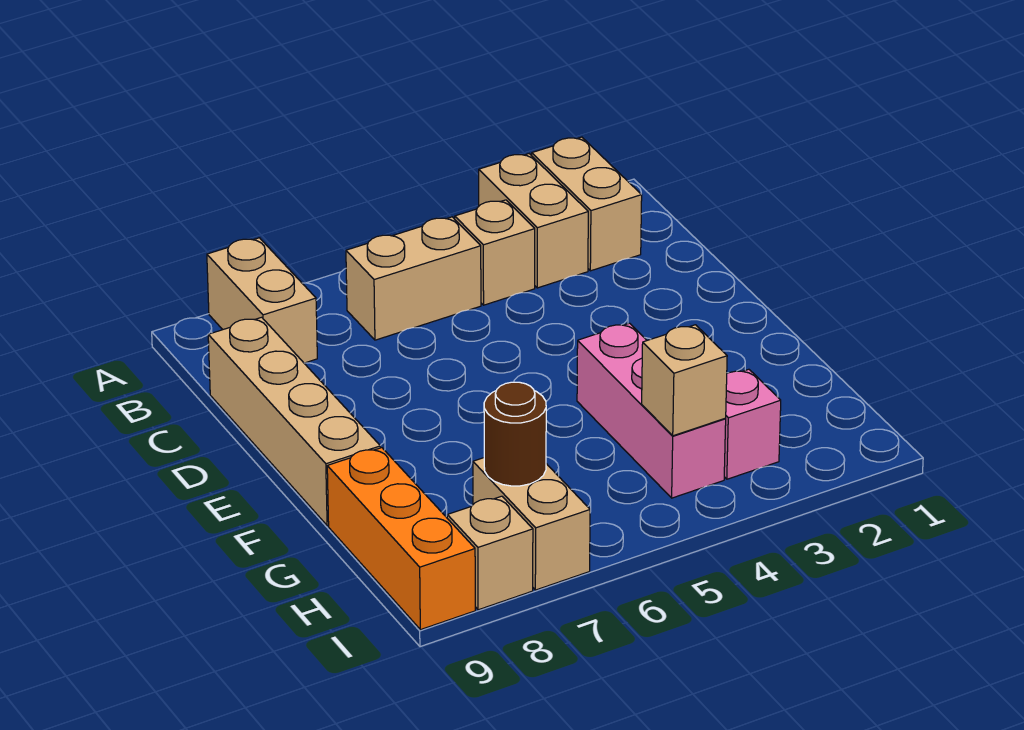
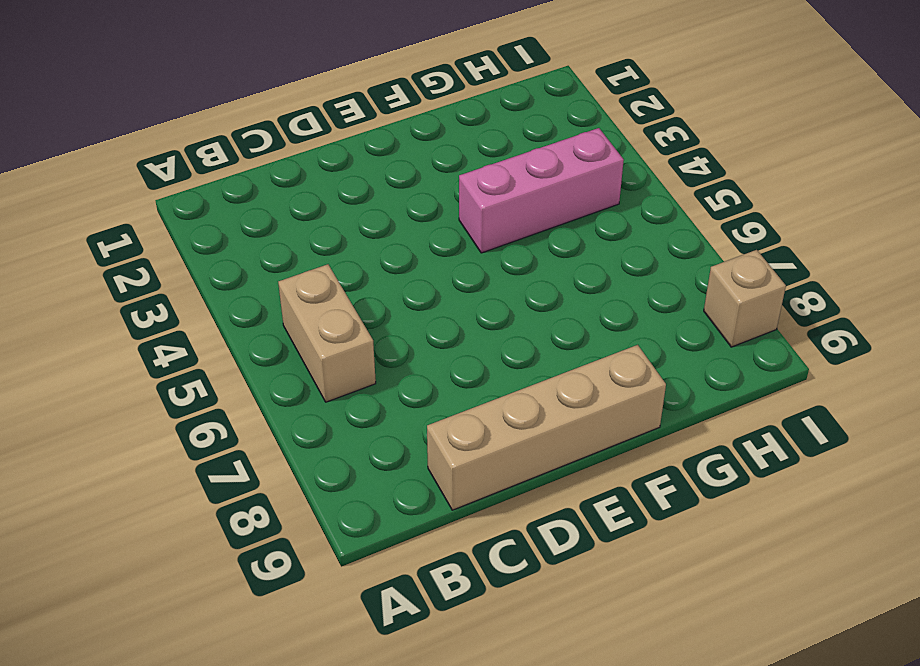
none -> tan brick A2:B2 level 1
none -> tan brick A3:B3 level 1
none -> tan brick A8:B8 level 1

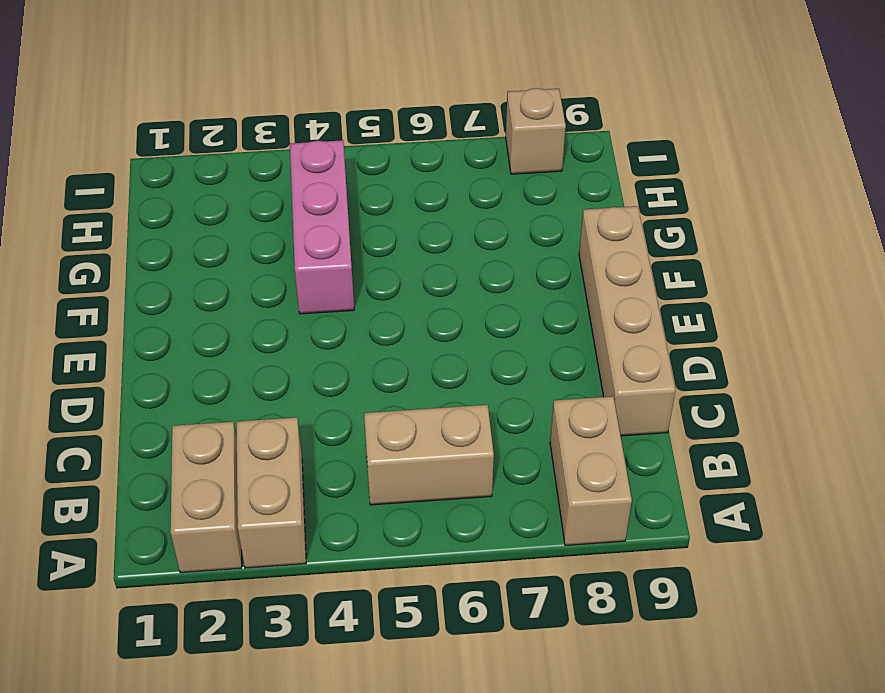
none -> tan brick B4 level 1
none -> orange brick G9:I9 level 1
none -> pink brick H3 level 1

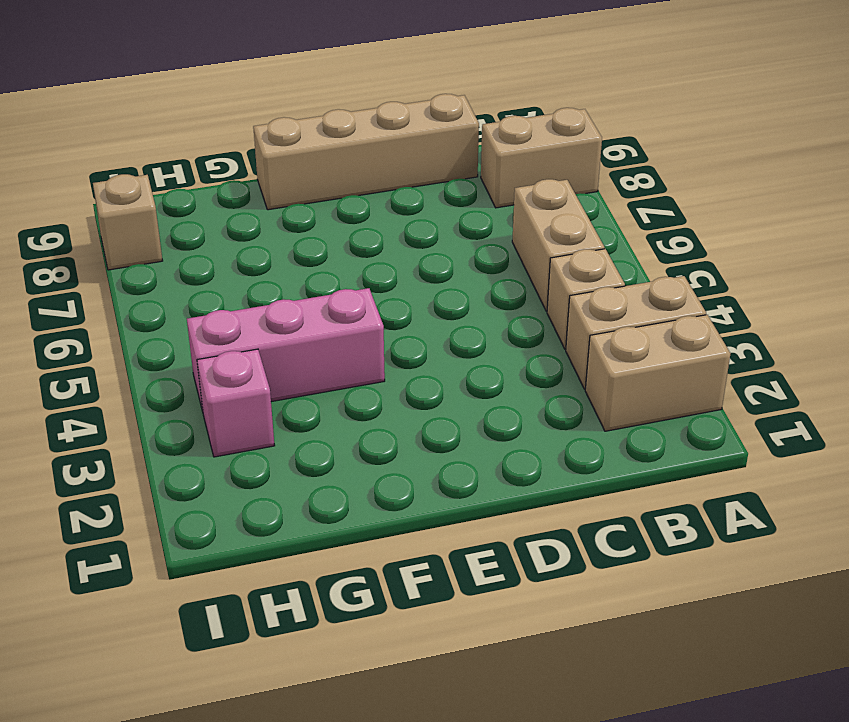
none -> orange brick G9:I9 level 1
none -> tan brick H7:I7 level 1
none -> tan brick H4 level 2

